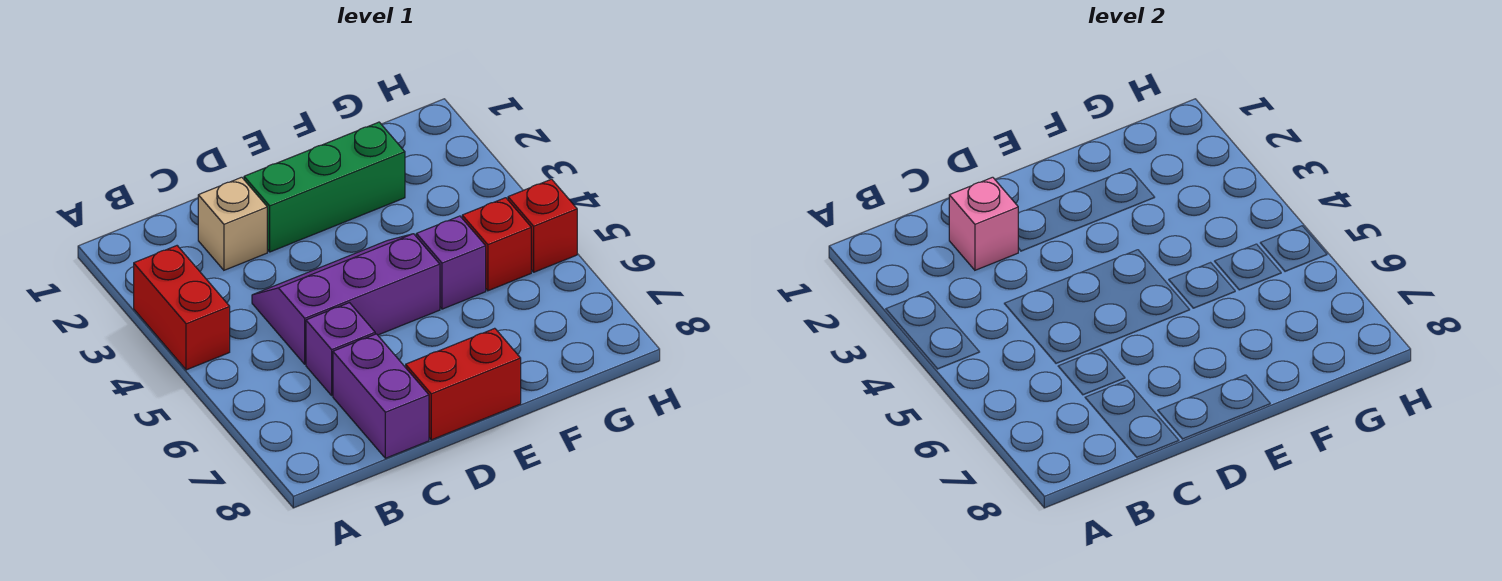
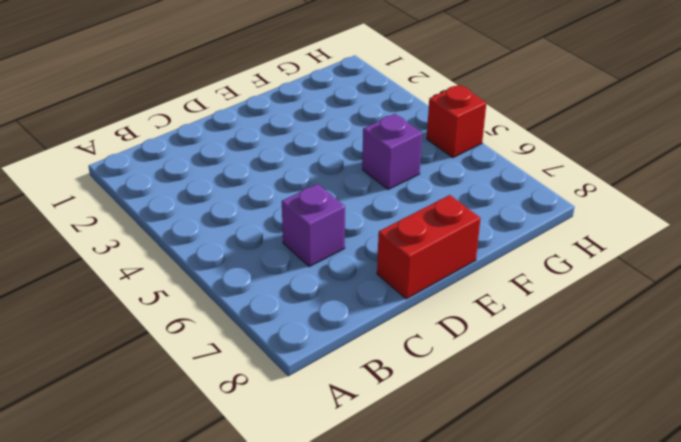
none -> red brick A3:A4 level 1
none -> tan brick C2 level 1

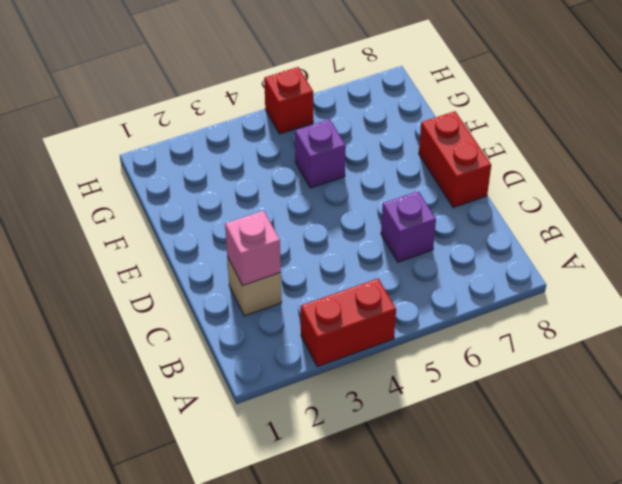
none -> purple slope C4:E5 level 1 top 5
none -> purple brick C7:C8 level 1

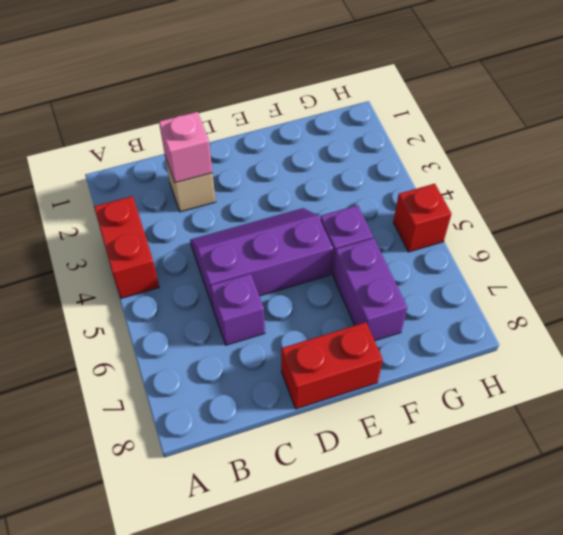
purple brick F6:F7 level 1 -> purple brick C7:C8 level 1
none -> green brick D2:F2 level 1
none -> red brick G5 level 1

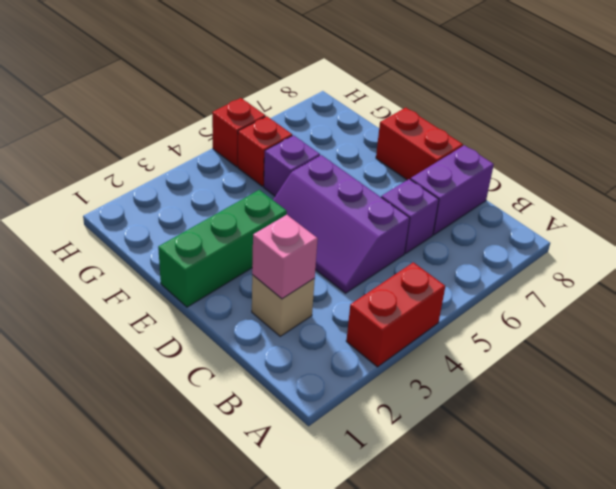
green brick E1:E3 level 1 -> green brick D2:F2 level 1

